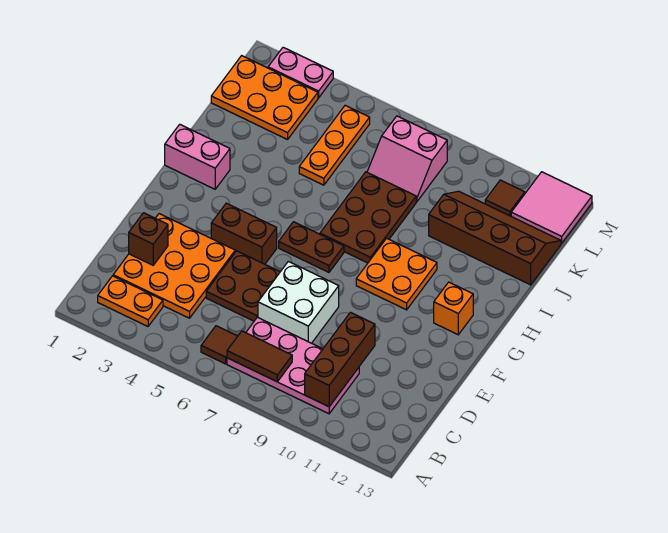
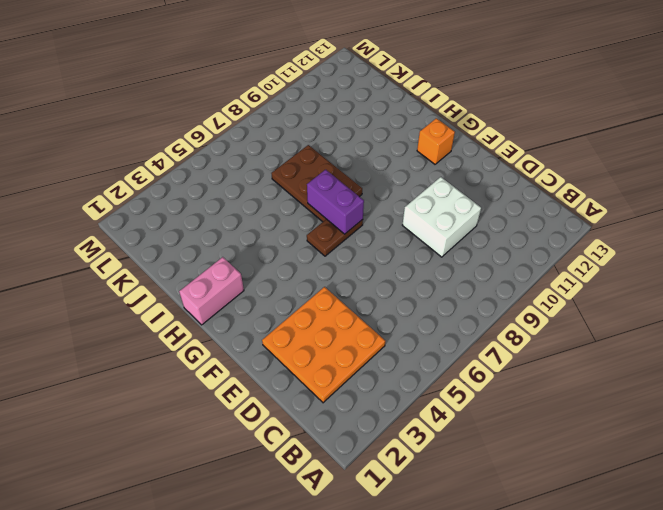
white brick D9:E10 level 1 -> white brick D7:E8 level 1
purple brick G7:H7 level 2 -> none
none -> orange plate B2:B3 level 1
none -> brown tile B6 level 1
none -> pink plate B7:C10 level 1

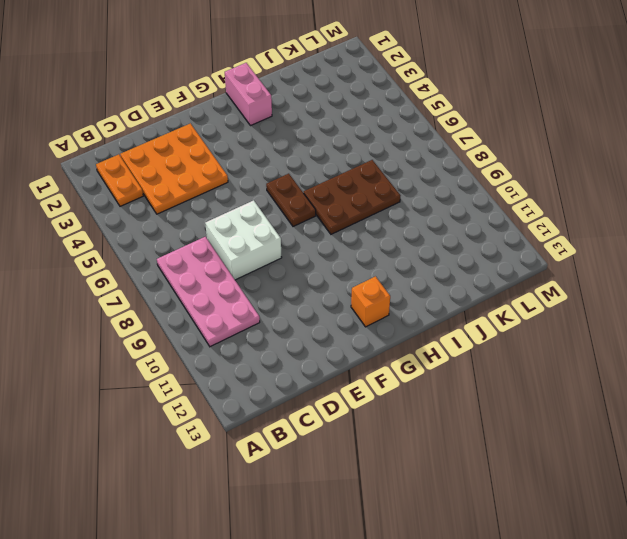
none -> brown tile B6 level 1
none -> brown plate D5:E6 level 1
none -> brown brick F4:F5 level 1

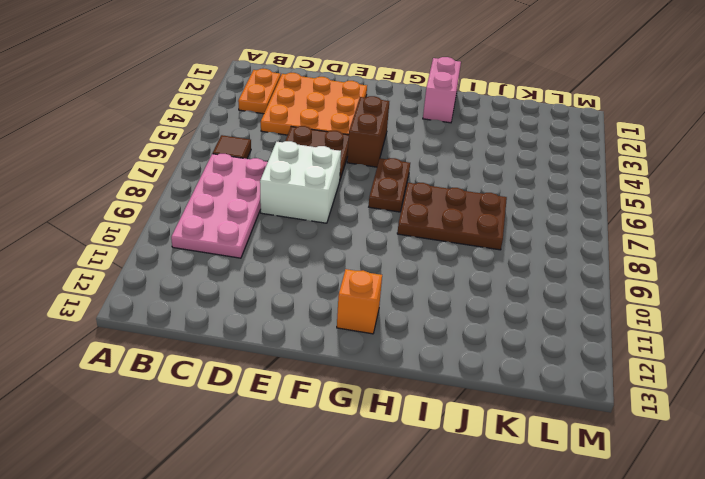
none -> orange plate G9:H10 level 1
none -> orange plate J5:L5 level 1
none -> brown slope J10:K13 level 1 top J

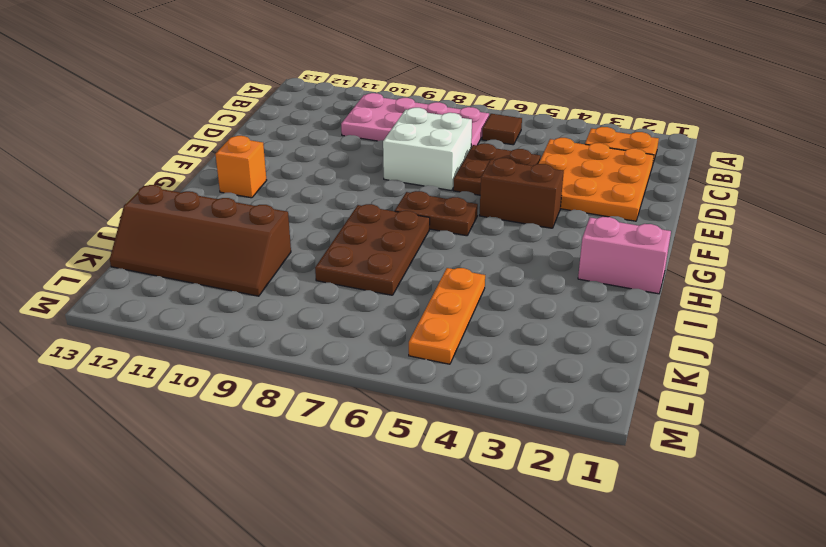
none -> orange plate G9:H10 level 1
none -> orange plate K1:L3 level 1
none -> pink slope K7:L8 level 1 top L

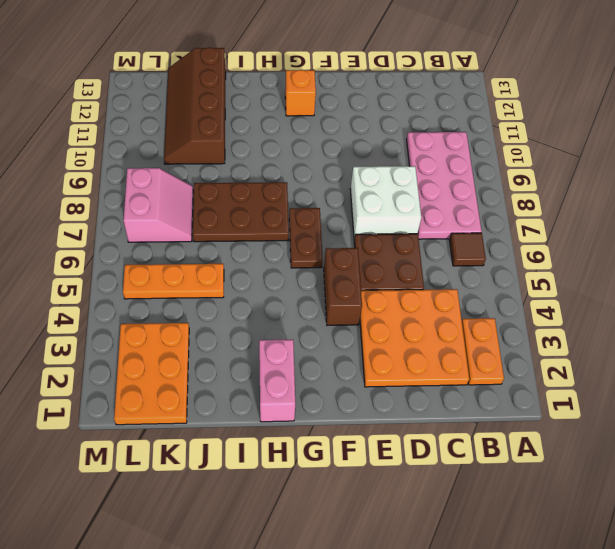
none -> orange plate G9:H10 level 1
none -> brown tile L11 level 1
none -> pink tile L12:M13 level 1

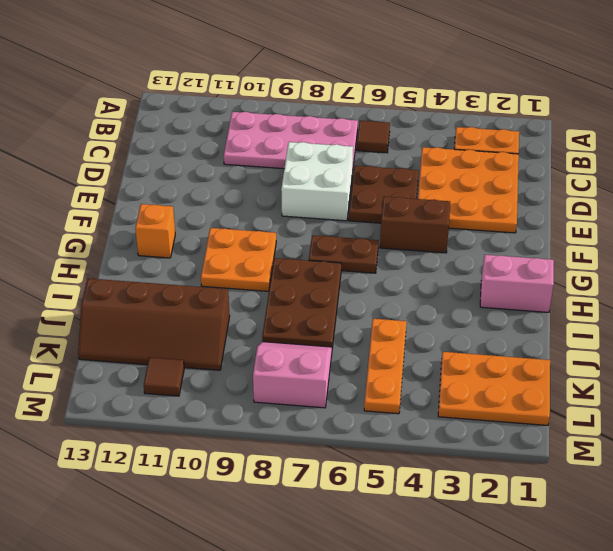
none -> pink tile L12:M13 level 1
none -> pink plate M2:M3 level 1
none -> brown tile B7:B8 level 2

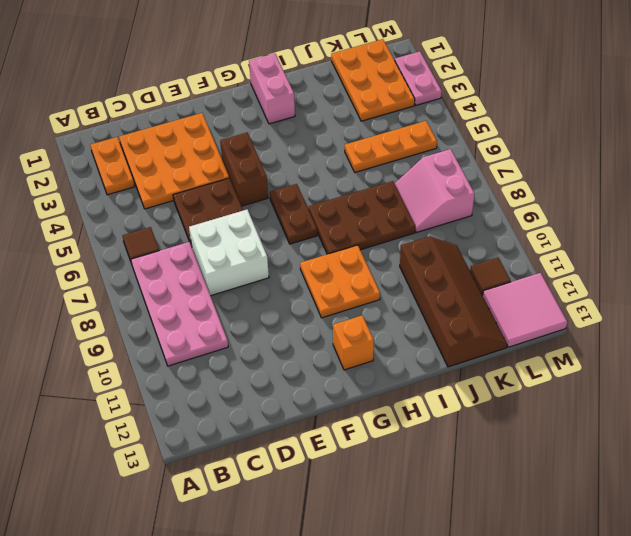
none -> brown tile B7:B8 level 2
none -> brown brick B10:D10 level 2
none -> brown brick D2 level 2

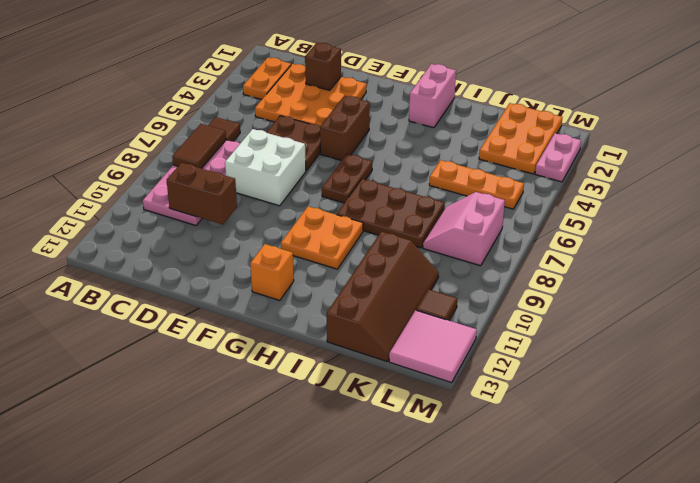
brown brick C10:D10 level 2 -> brown brick B10:D10 level 2

